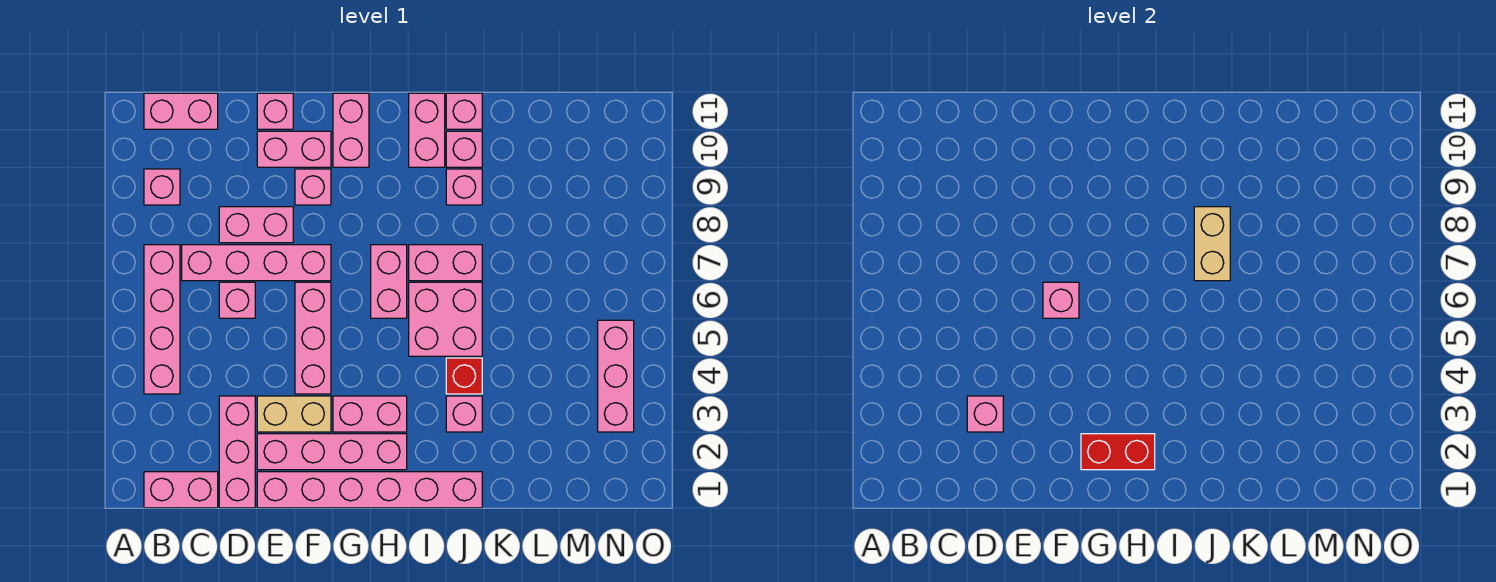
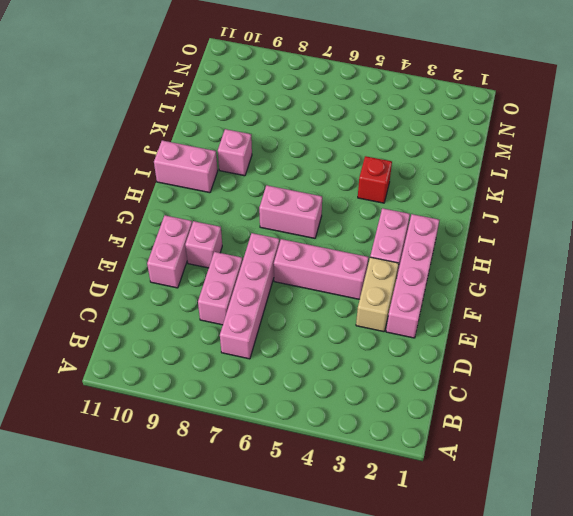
none -> pink brick B1:C1 level 1
none -> pink brick B4:B7 level 1
none -> pink brick B9 level 1
none -> pink brick B11:C11 level 1

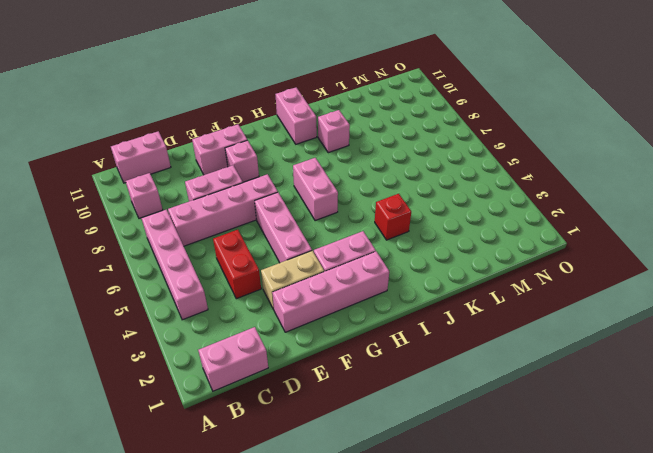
red brick D4:D5 level 1 -> red brick G2:H2 level 2
none -> pink brick D1:D3 level 1
none -> pink brick D6 level 1
none -> pink brick E1:J1 level 1
none -> pink brick E11 level 1

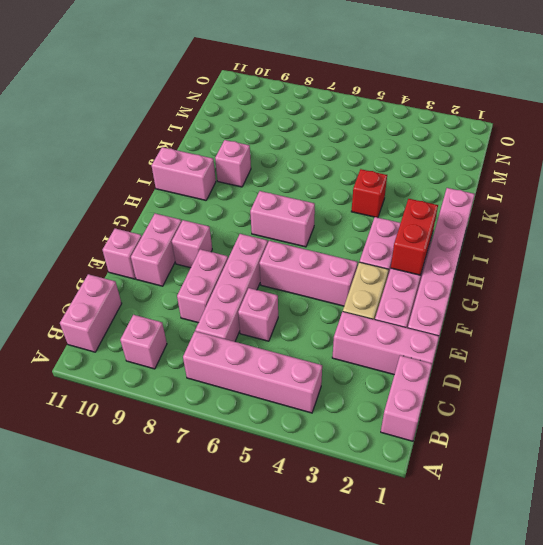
none -> pink brick G10:G11 level 1
none -> pink brick I5:J6 level 1
none -> pink brick I7:J7 level 1
none -> pink brick J3 level 1

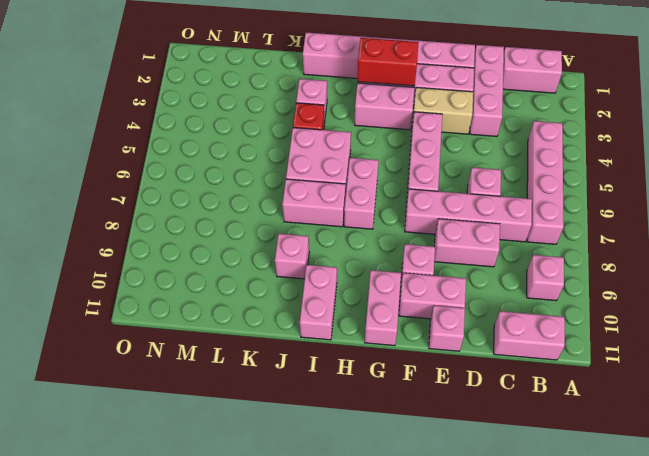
none -> pink brick J10 level 1
none -> pink brick J11 level 1
none -> pink brick N3:N5 level 1
none -> pink brick D3 level 2

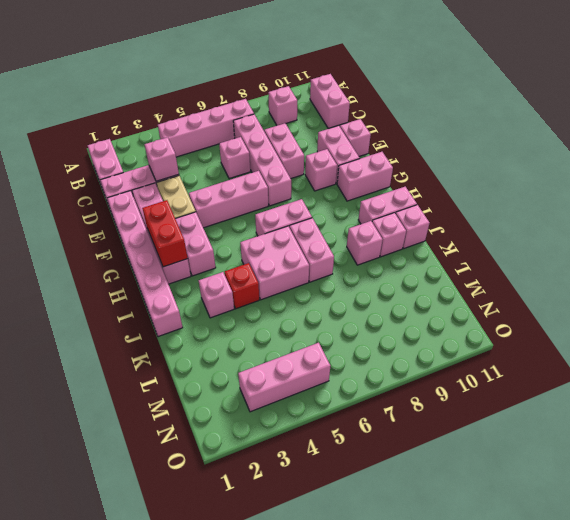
none -> pink brick F6 level 2
none -> tan brick J7:J8 level 2

